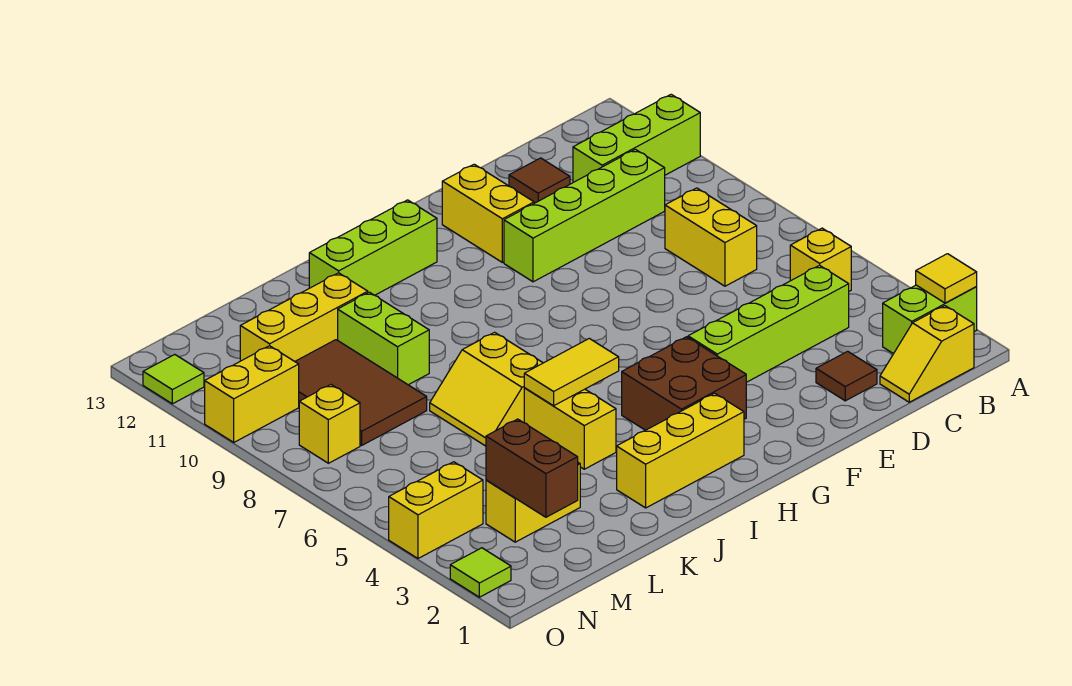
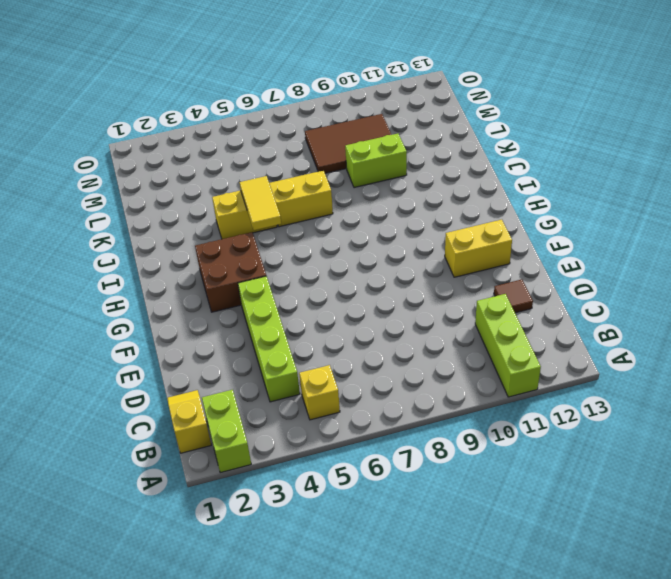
none -> yellow brick C7:C8 level 1
none -> lime brick C10:F10 level 1
none -> brown tile D2 level 1

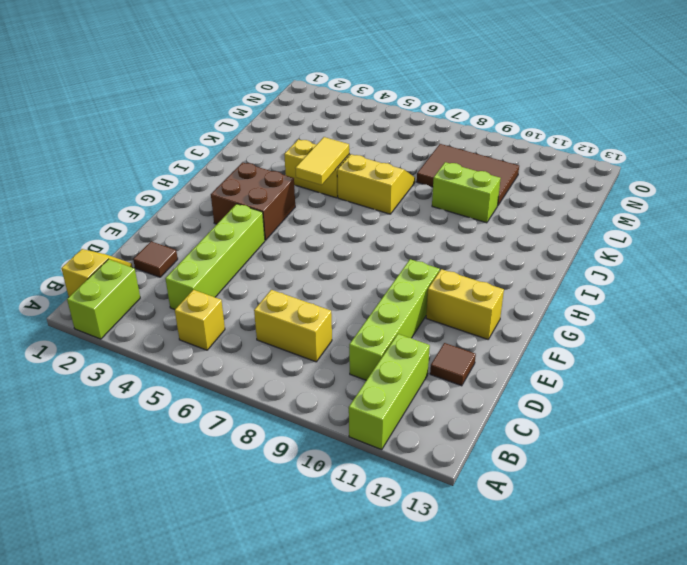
none -> yellow brick H2:J2 level 1
none -> lime brick H12:J12 level 1
none -> yellow brick K11:M11 level 1

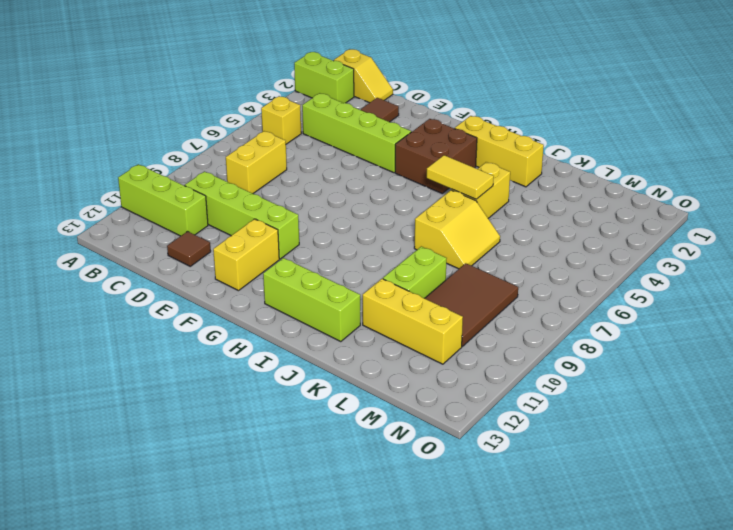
none -> yellow brick L3:M3 level 1
none -> yellow brick N4:O4 level 1
none -> yellow brick N8 level 1

